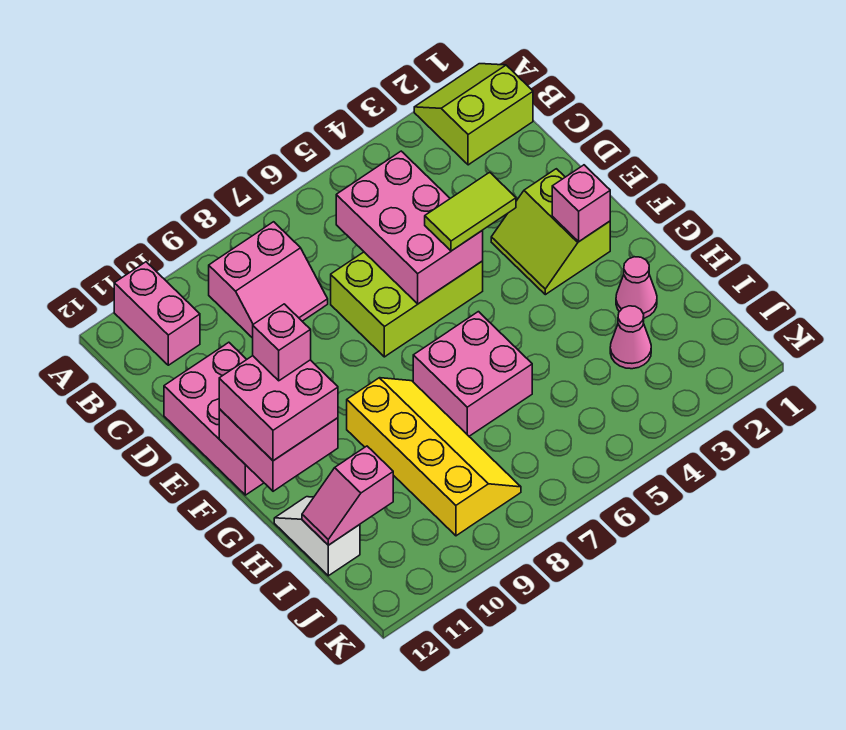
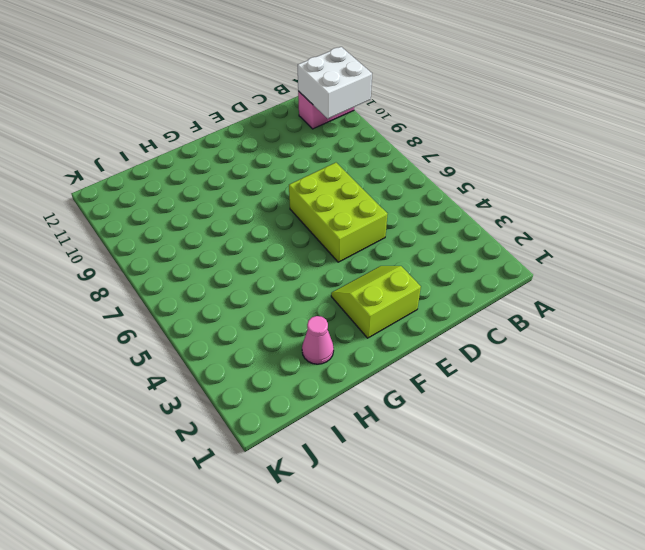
white brick A10:B11 level 2 -> none
none -> lime slope A1:B2 level 1 top B
none -> pink slope B8:C9 level 1 top B
none -> pink brick D11:F12 level 1

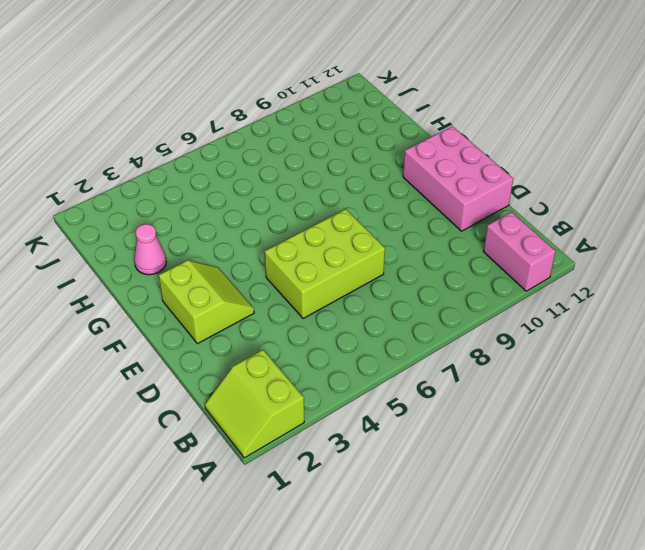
lime slope A1:B2 level 1 top 2 -> lime slope A1:B2 level 1 top B
none -> pink slope B8:C9 level 1 top B
none -> pink brick G6:H7 level 1
none -> yellow slope G8:J9 level 1 top 9

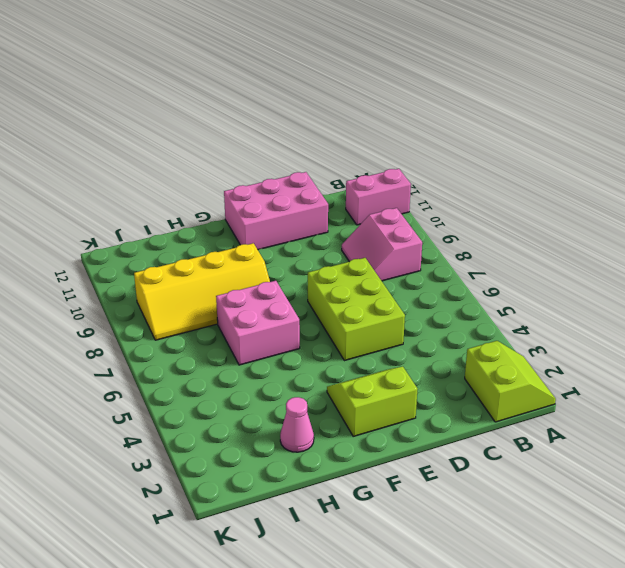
none -> white slope H12:I12 level 1 top I
none -> pink cone I3 level 1
none -> pink brick C5:E6 level 2

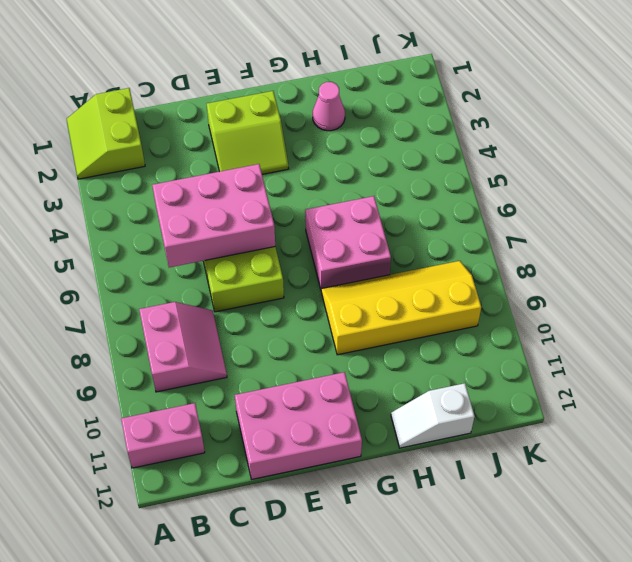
none -> pink cone I3 level 1
none -> pink brick F2 level 2
none -> pink brick F11:G12 level 2

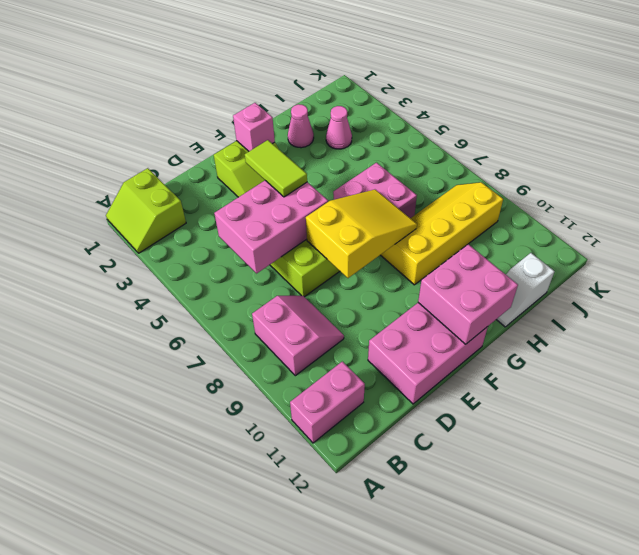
yellow slope E7:G8 level 2 top E -> none
none -> pink slope I11:I12 level 2 top 11
none -> pink brick F11:G12 level 3
none -> pink brick F11 level 4

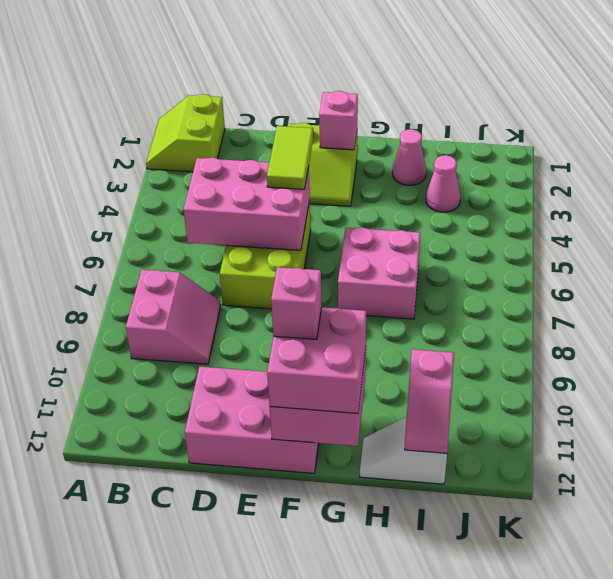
none -> pink brick A11:B11 level 1
none -> yellow slope G8:J9 level 1 top 9

